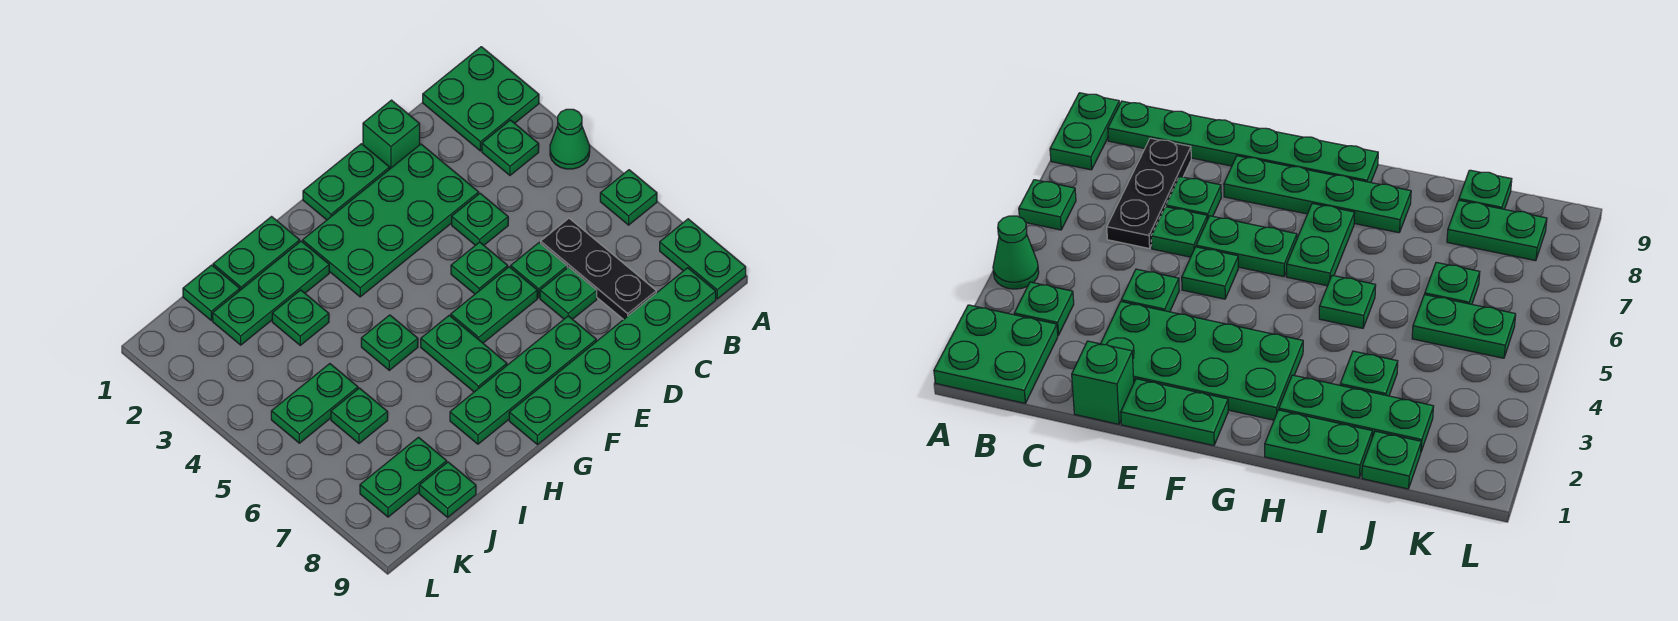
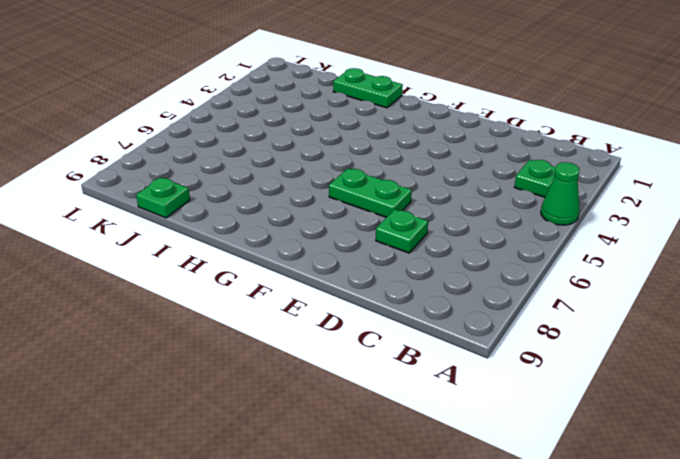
none -> green plate A1:B2 level 1
none -> green plate A6 level 1
none -> green plate A8:A9 level 1

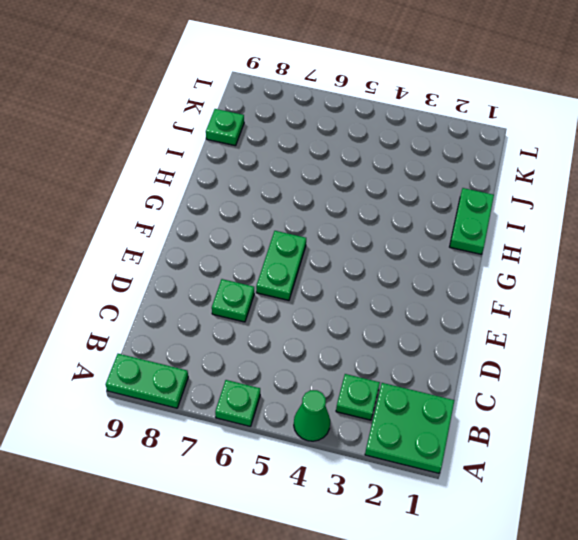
none -> green plate B9:G9 level 1
none -> black plate C6:C8 level 1
none -> green brick D1 level 1

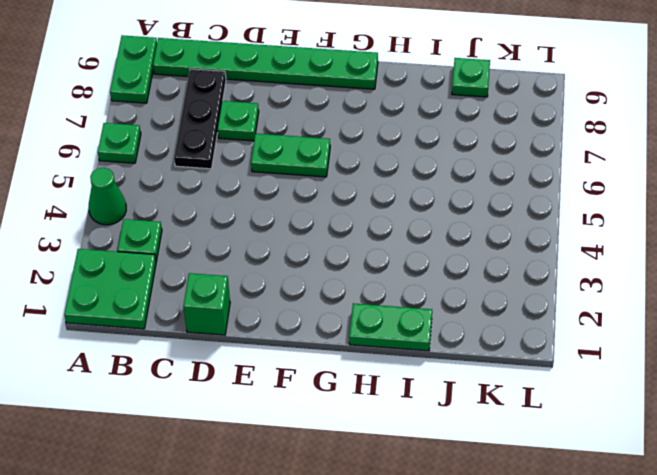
none -> green plate D2:G3 level 1
none -> green plate D4 level 1
none -> green plate D6 level 1

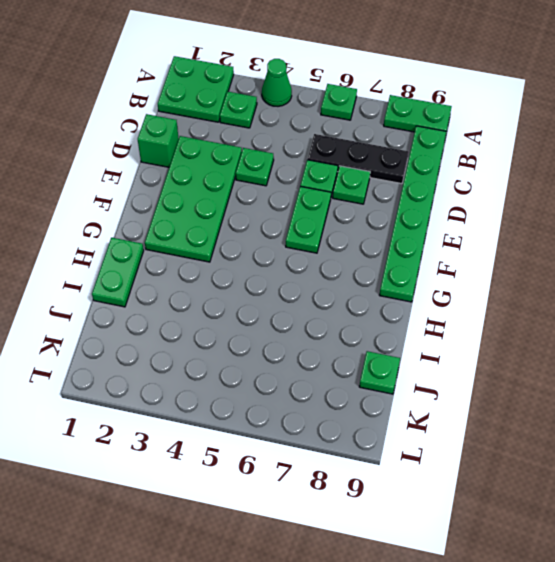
none -> green plate E1:F1 level 1
none -> green plate E5 level 1
none -> green plate E8:H8 level 1

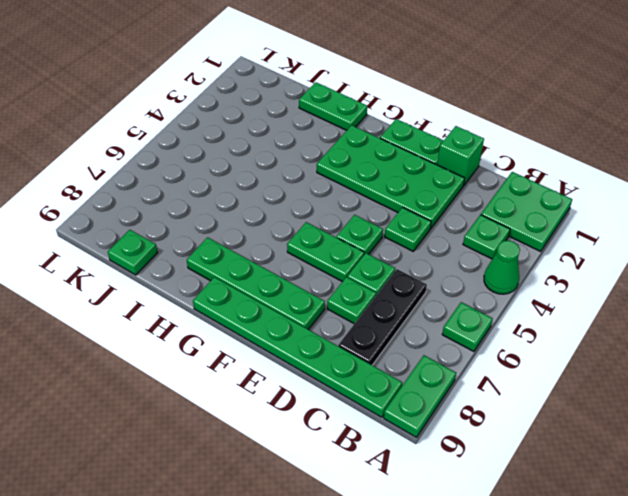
none -> green plate G6:G7 level 1
none -> green plate H2:J2 level 1
none -> green plate H5 level 1

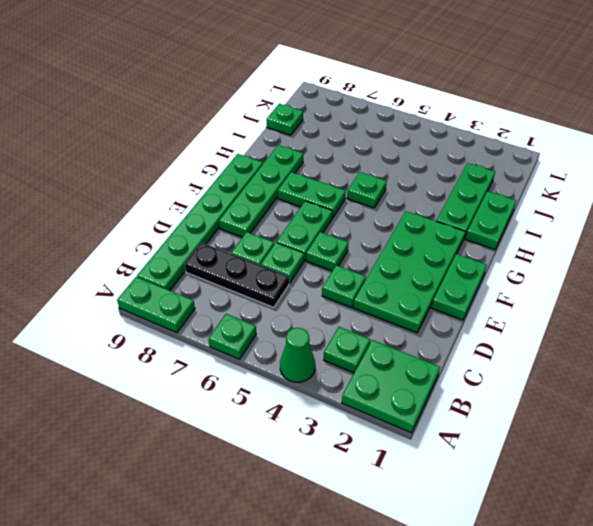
none -> green brick D1 level 1
none -> green plate I3 level 1
none -> green plate J1 level 1

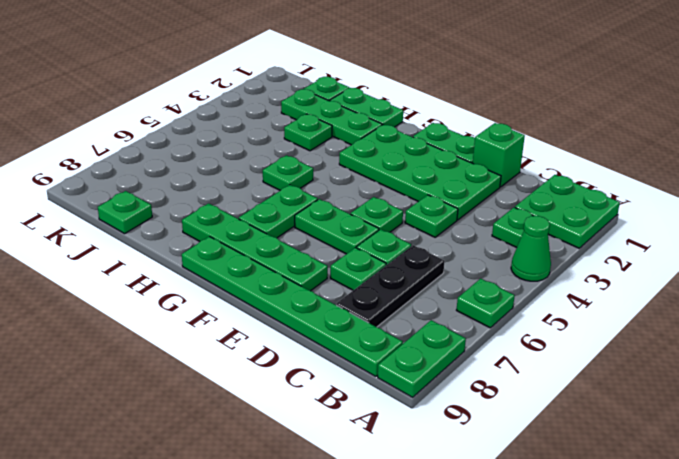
none -> green plate J5:K5 level 1
none -> green plate J6 level 1
none -> green plate J8:K8 level 1

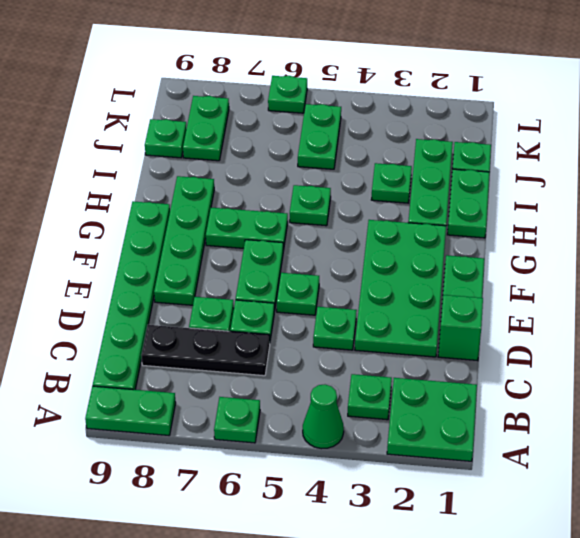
green plate L6 level 1 -> green plate J6 level 1

